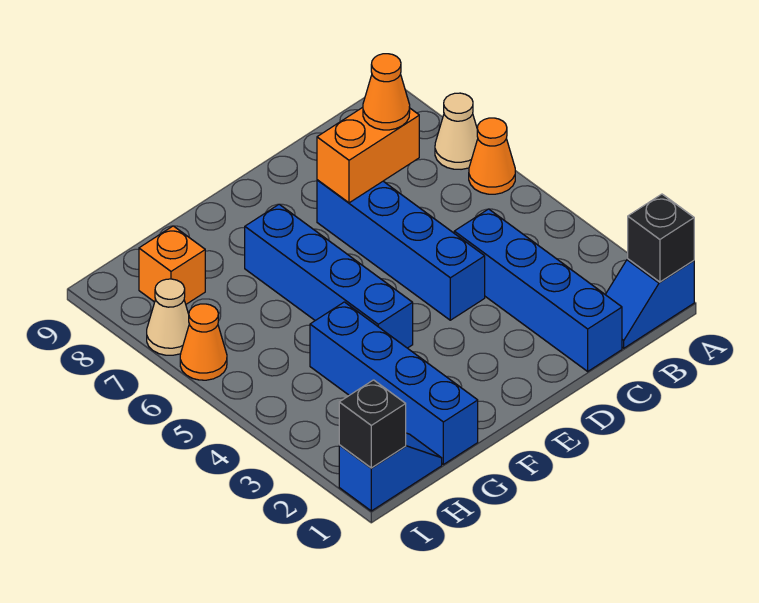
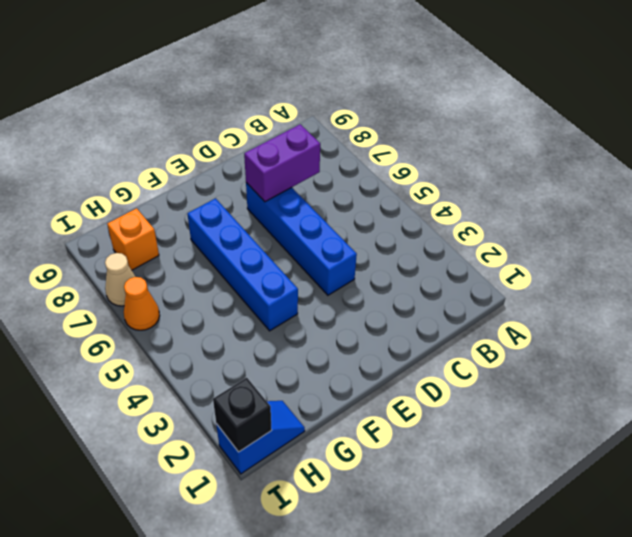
purple brick C7:D7 level 2 -> orange brick C7:D7 level 2
none -> blue slope A1:B1 level 1 top A
none -> orange cone A6 level 1
none -> tan cone A7 level 1

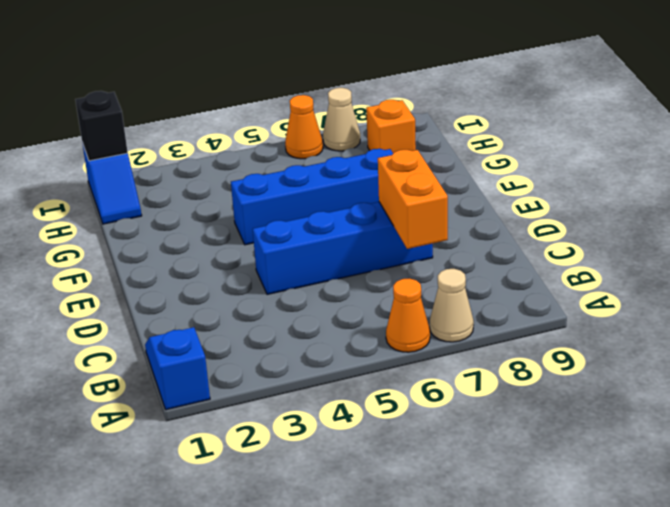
none -> blue brick C1:C4 level 1
none -> blue brick G1:G4 level 1
none -> black brick A1 level 2

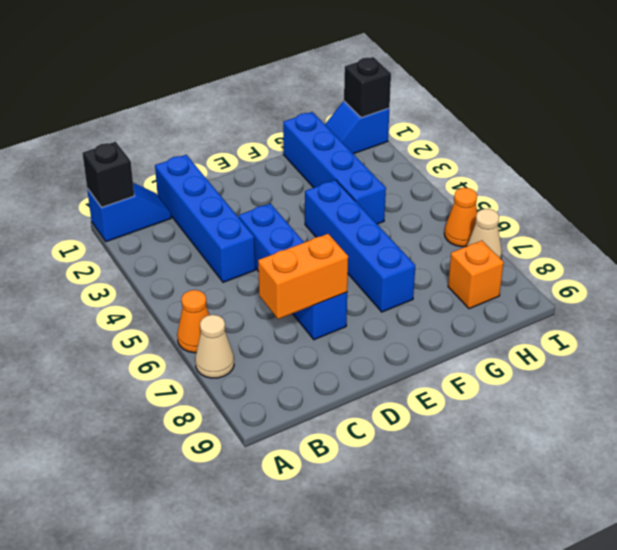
none -> orange cone C7 level 3

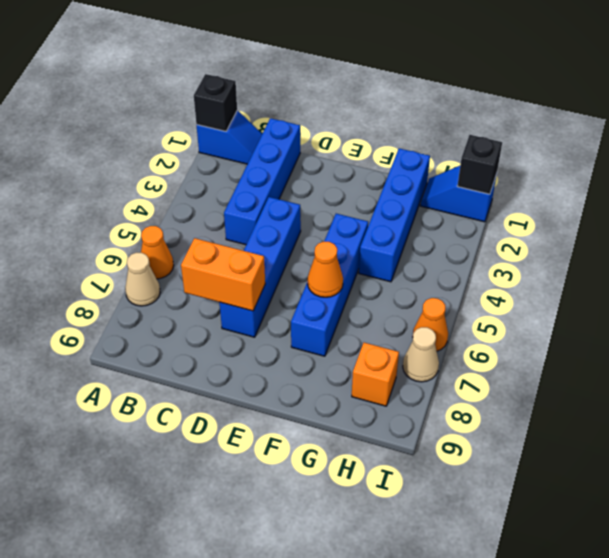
orange cone F6 level 2 -> orange cone C7 level 3

